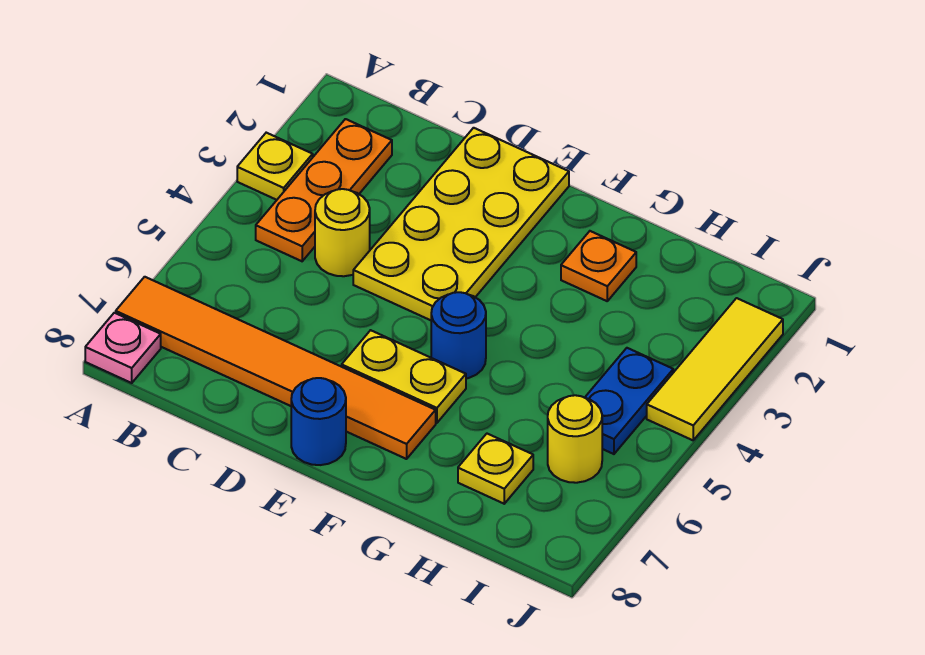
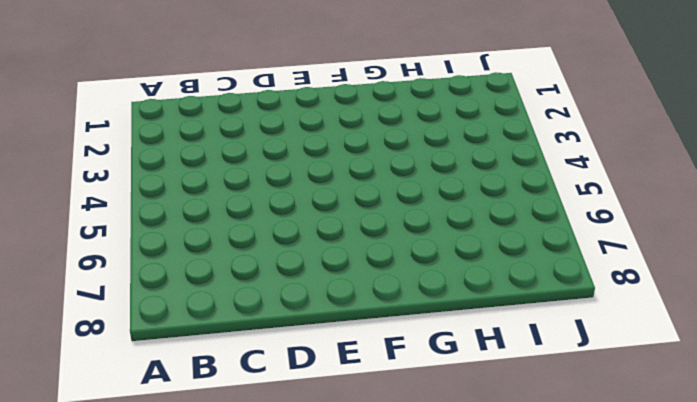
none -> yellow plate A3 level 1
none -> orange tile A7:F7 level 1
none -> pink plate A8 level 1

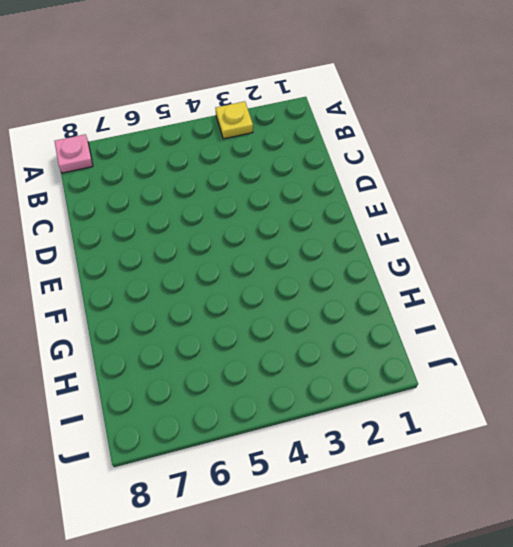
none -> orange tile A7:F7 level 1
none -> orange plate B2:B4 level 1
none -> yellow round brick C4 level 1

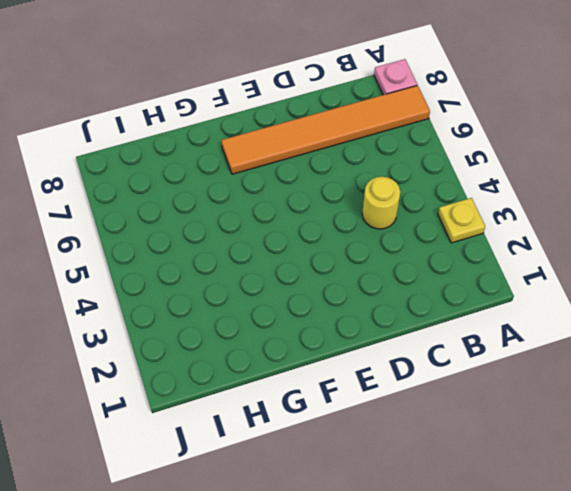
none -> orange plate B2:B4 level 1
none -> yellow plate D1:E4 level 1
none -> yellow plate E6:F6 level 1

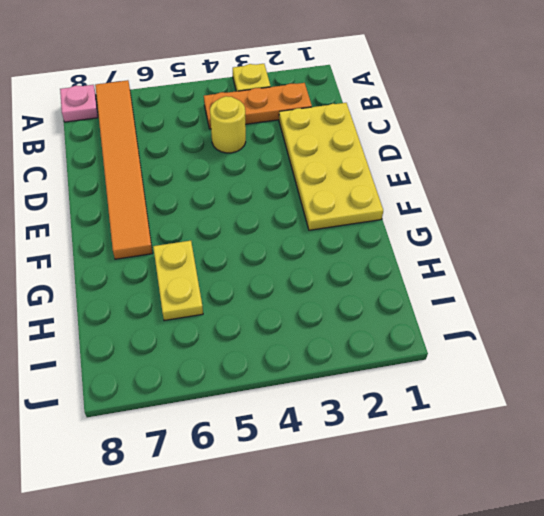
yellow plate C1:F2 level 1 -> yellow plate D1:E4 level 1
yellow plate G6:H6 level 1 -> yellow plate E6:F6 level 1
none -> blue round brick E8 level 1
none -> blue round brick F5 level 1
none -> orange plate G2 level 1

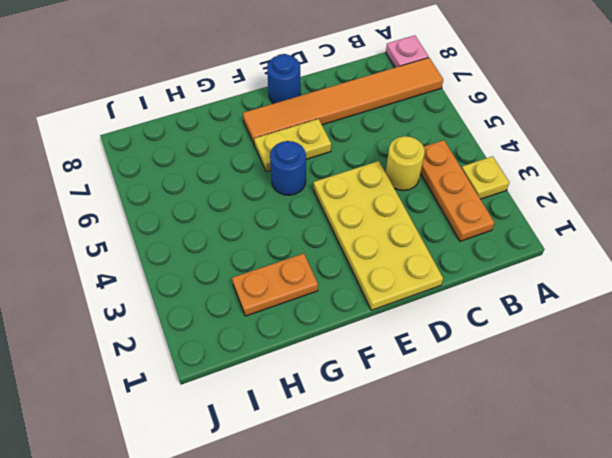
orange plate G2:H2 level 1 -> orange plate G2 level 1
none -> yellow plate H7 level 1
none -> blue plate I4:I5 level 1
none -> yellow round brick I6 level 1

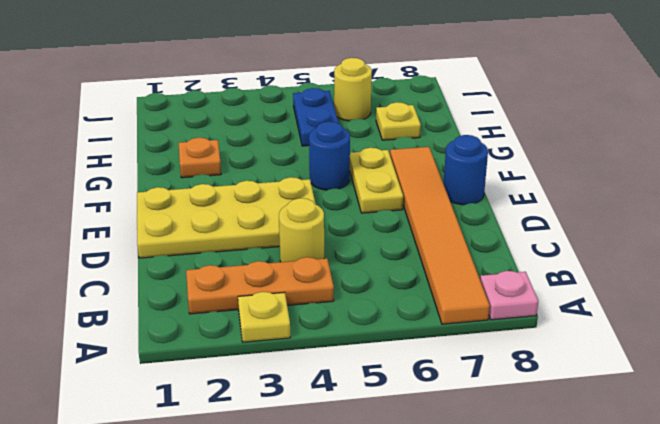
blue plate H5:I5 level 1 -> blue plate I4:I5 level 1
none -> yellow tile J2:J4 level 1

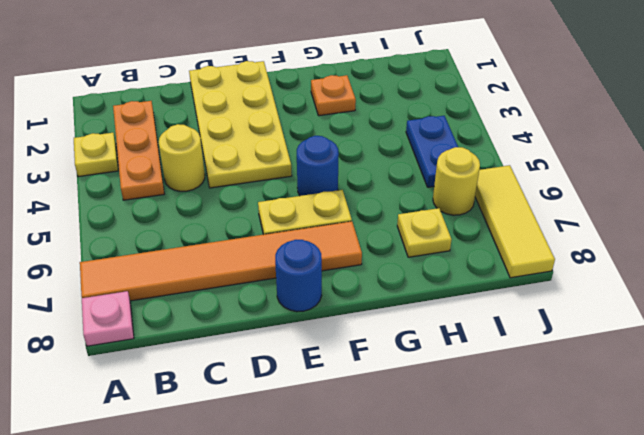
yellow tile J6:J8 level 1 -> yellow tile J2:J4 level 1

